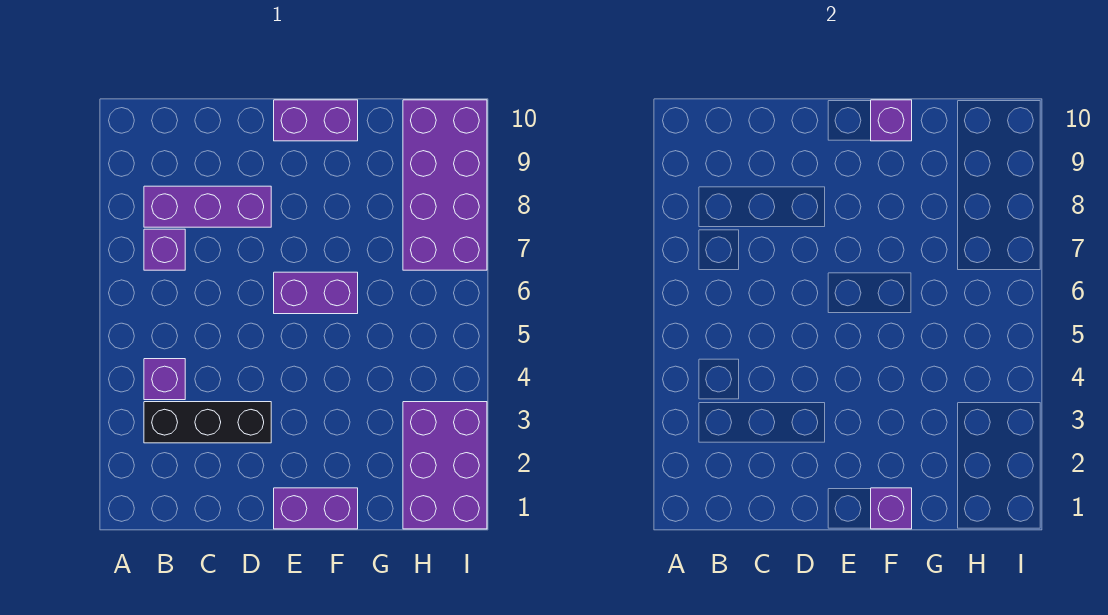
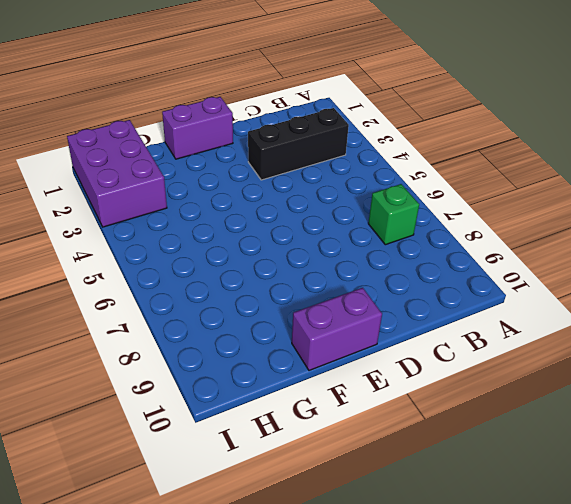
green brick B7 level 1 -> purple brick B7 level 1
none -> purple brick B4 level 1
none -> purple brick B8:D8 level 1

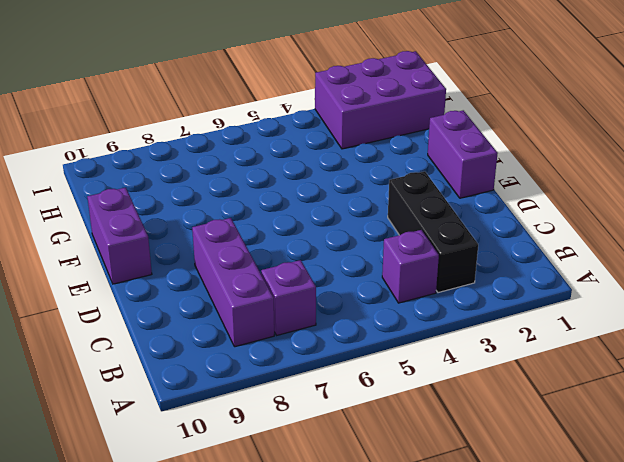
none -> purple brick E6:F6 level 1
none -> purple brick H7:I10 level 1

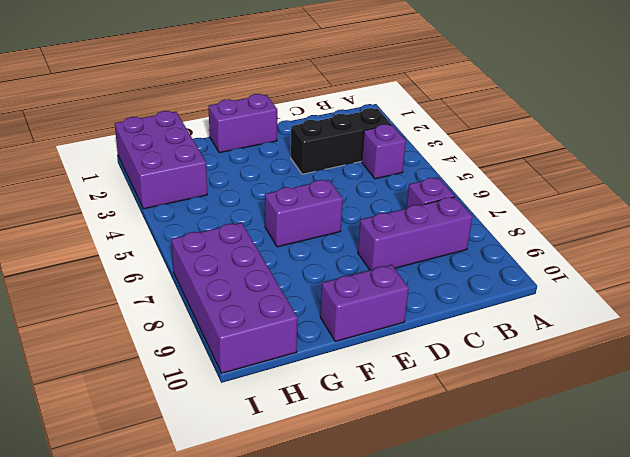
none -> purple brick F1 level 2
none -> purple brick F10 level 2

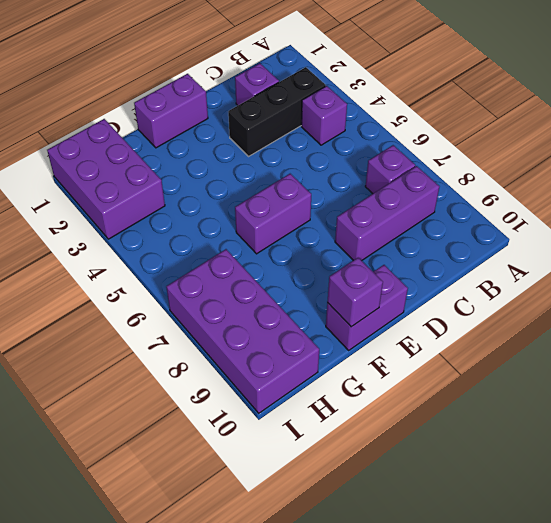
purple brick C2 level 1 -> purple brick F1 level 2

